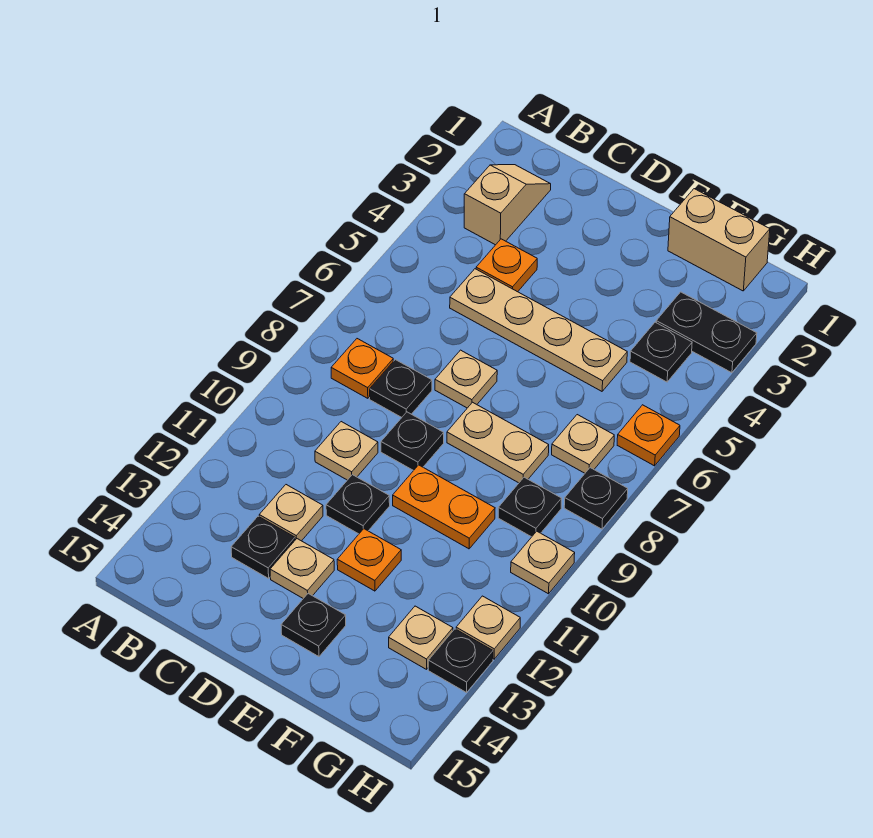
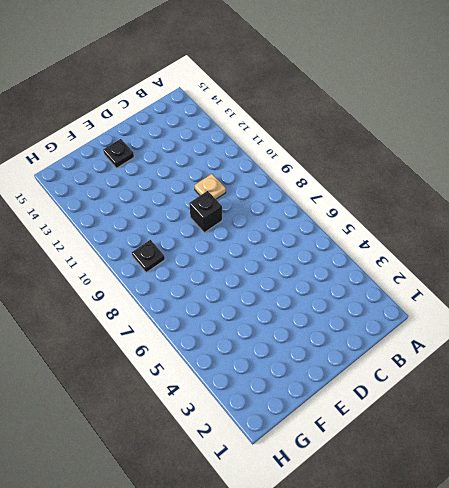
black brick D9 level 1 -> black plate D9 level 1
none -> tan slope B2:B3 level 1 top 3
none -> orange plate B8 level 1
none -> orange plate C4 level 1

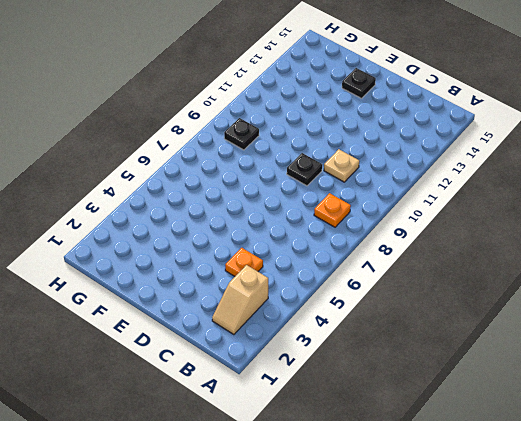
none -> tan plate C5:F5 level 1
none -> black plate C8 level 1
none -> tan plate C12 level 1

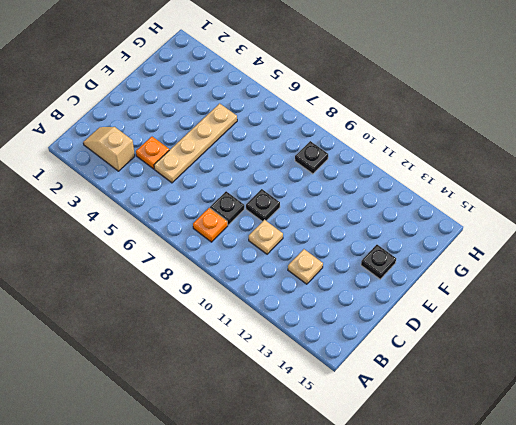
none -> black plate C13 level 1
none -> tan plate D7 level 1
none -> black plate D11 level 1

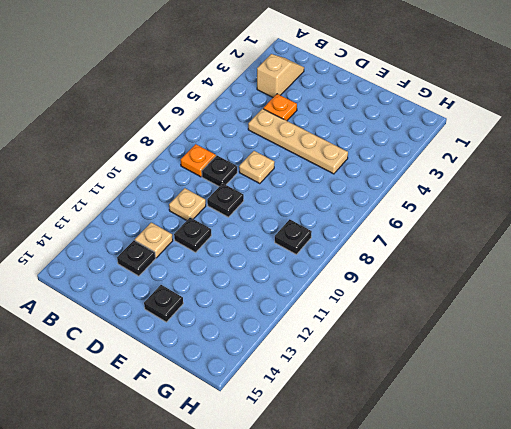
none -> tan plate D13 level 1
none -> tan plate E8:F8 level 1
none -> orange plate E10:F10 level 1

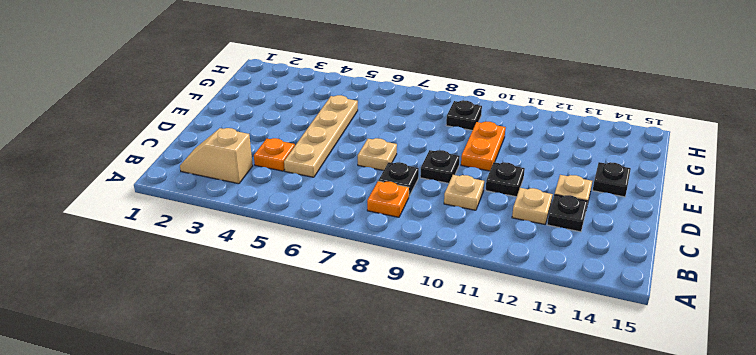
none -> tan plate E8:F8 level 1
none -> orange plate E12 level 1
none -> tan brick F1:G1 level 1

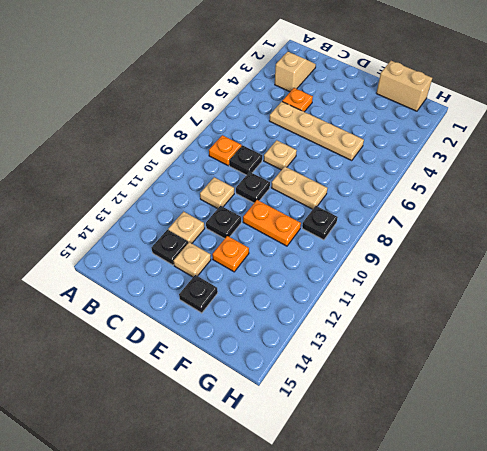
none -> black plate G3:H3 level 1
none -> black plate G4 level 1
none -> tan plate G7 level 1

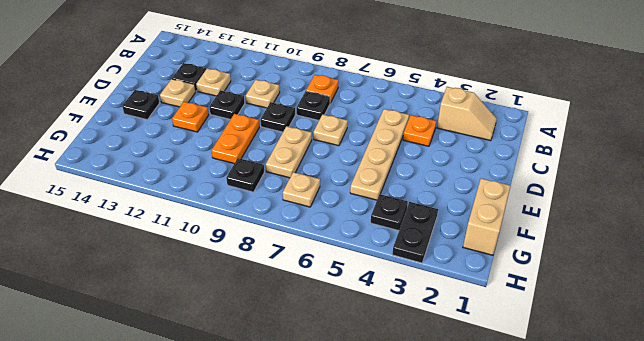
none -> tan plate G13 level 1
none -> orange plate H6 level 1
none -> black plate H8 level 1

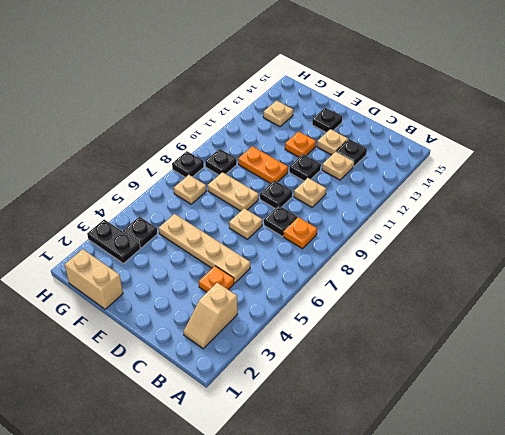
none -> orange plate H6 level 1
none -> tan plate H10 level 1
none -> tan plate H12 level 1

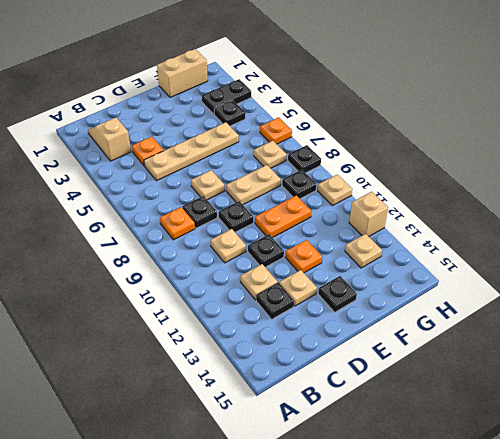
tan brick H12 level 1 -> tan plate H12 level 1
none -> black plate H13 level 1

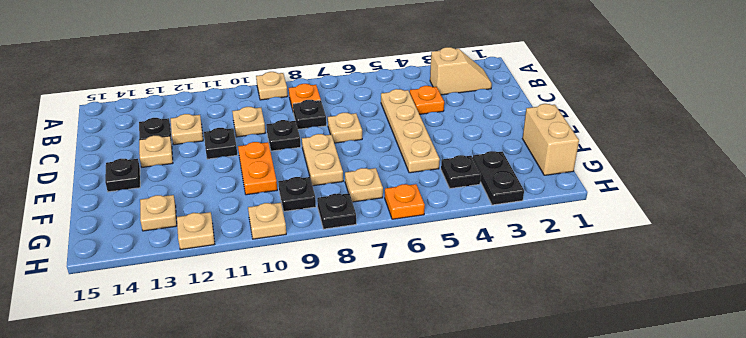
tan plate A9 level 1 -> none
none -> orange plate E12 level 1
none -> black plate H13 level 1

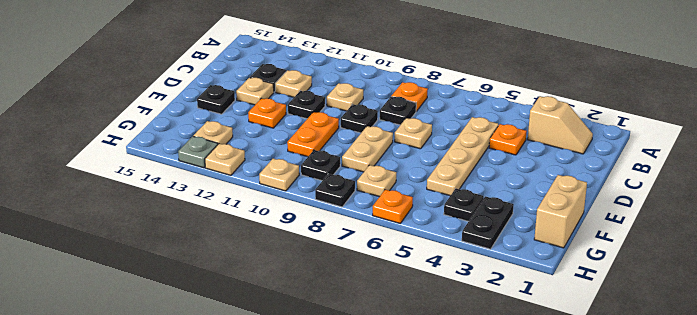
grey plate H13 level 1 -> black plate H13 level 1

